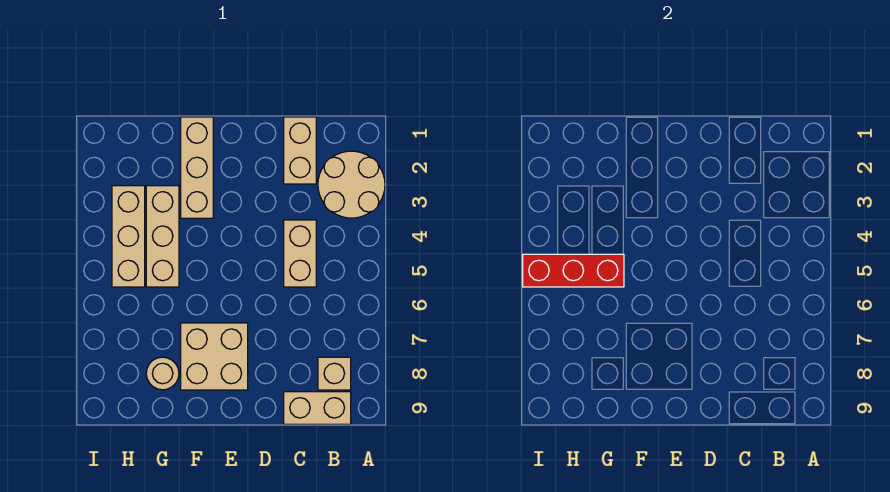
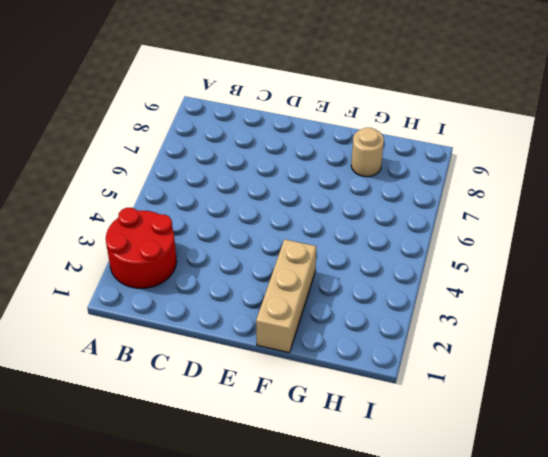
red round brick A2:B3 level 1 -> tan round brick A2:B3 level 1
none -> tan brick B8 level 1
none -> tan brick B9:C9 level 1

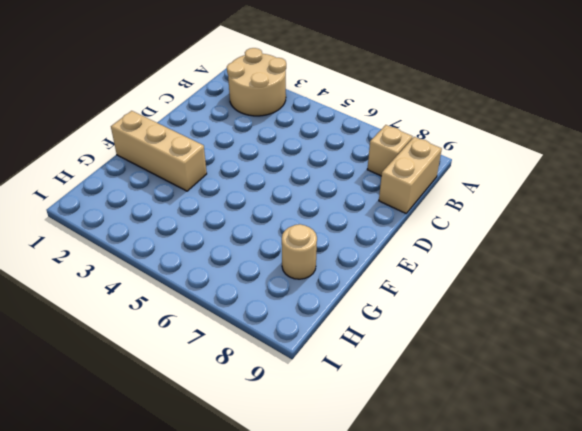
none -> tan brick C1:C2 level 1
none -> tan brick C4:C5 level 1

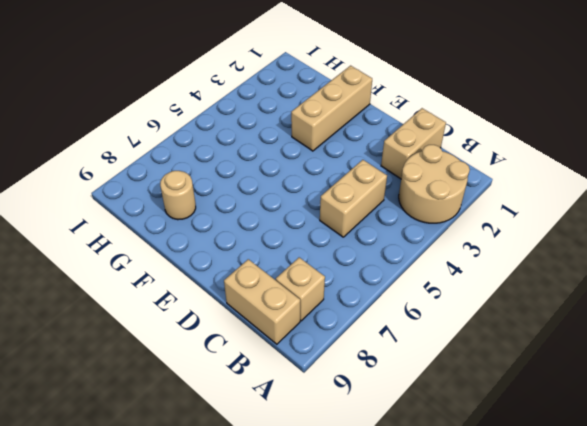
none -> tan brick E7:F8 level 1
none -> tan brick G3:G5 level 1

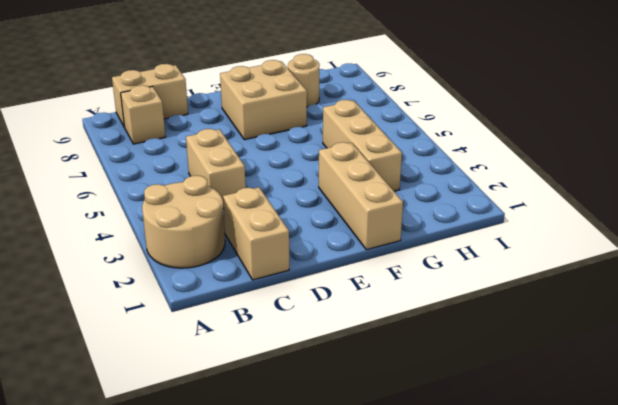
none -> tan brick H3:H5 level 1
none -> red brick G5:I5 level 2

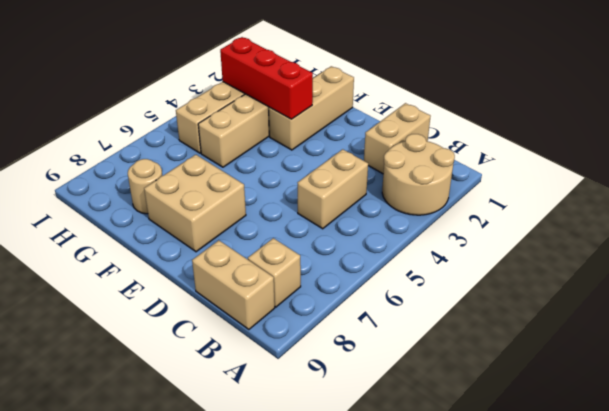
red brick F3:H3 level 2 -> red brick G5:I5 level 2

